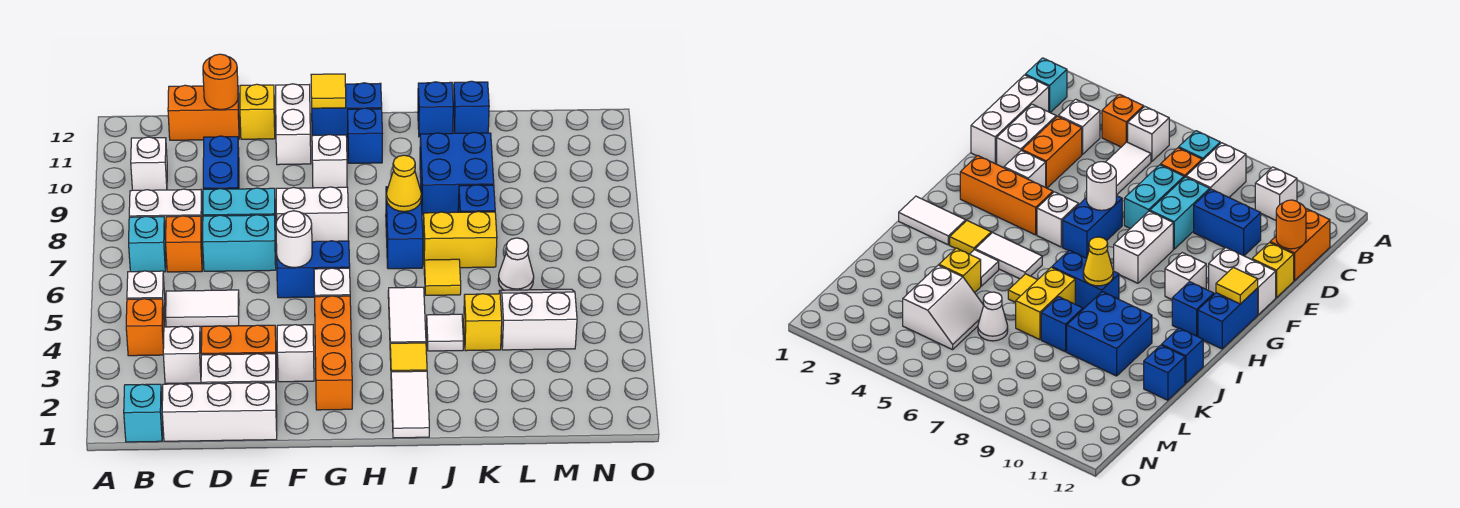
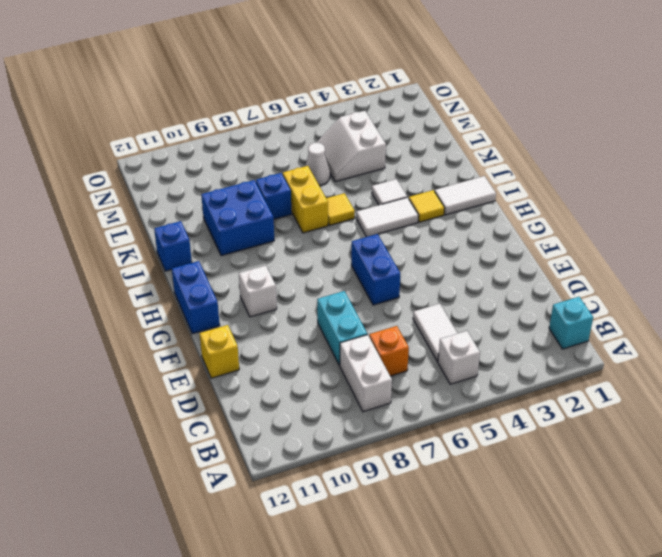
none -> orange brick B4 level 1
none -> cyan brick B7 level 1
none -> white brick B10 level 1
none -> white brick C1:E1 level 1

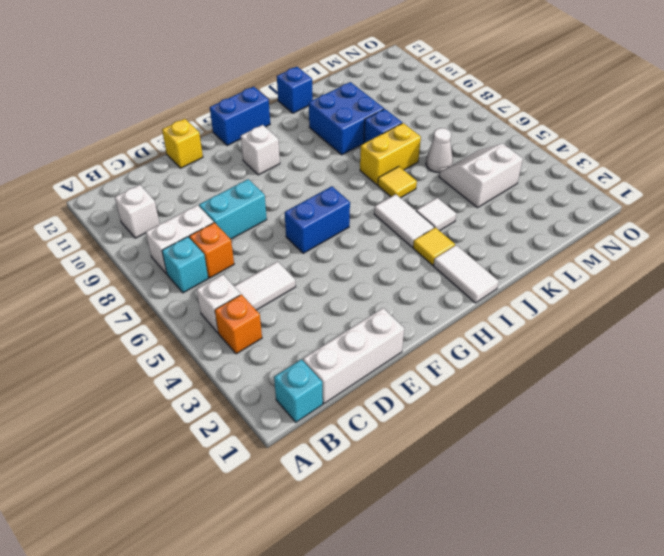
none -> white brick C3 level 1
none -> orange brick C12:D12 level 1
none -> white brick D2:E2 level 1
none -> orange brick D3:E3 level 1

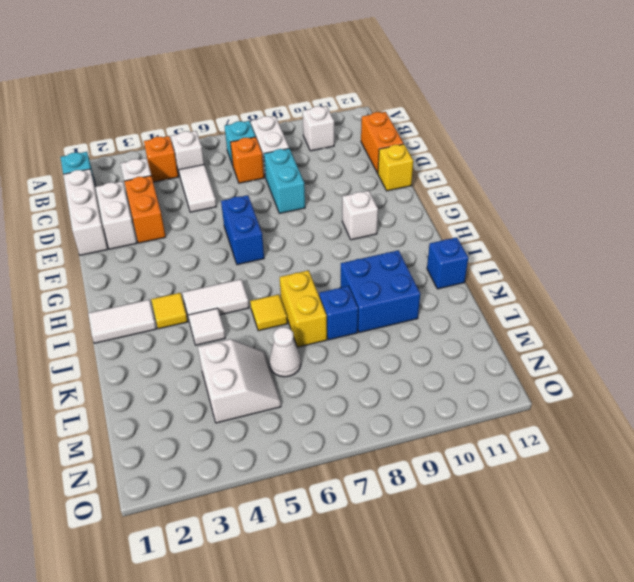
none -> cyan brick D7:E7 level 1
none -> blue brick D9:D10 level 1
none -> white brick F3 level 1
none -> white brick F8:G8 level 1

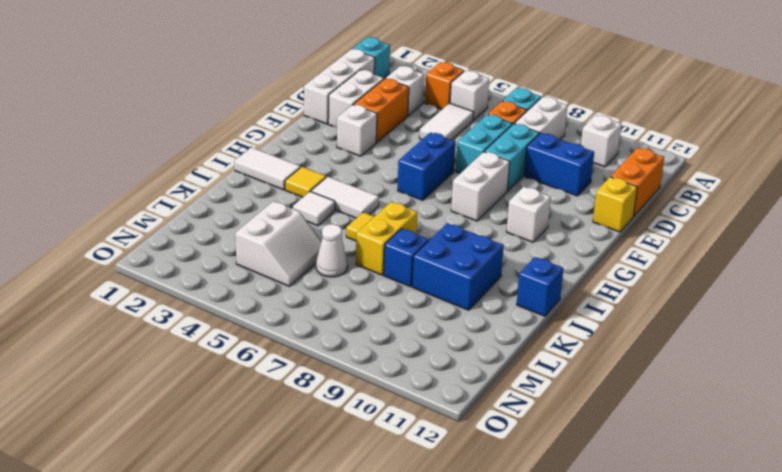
none -> white brick F11:F12 level 1
none -> orange brick G2:G4 level 1
none -> white brick G5 level 1
none -> blue brick G12:H12 level 1

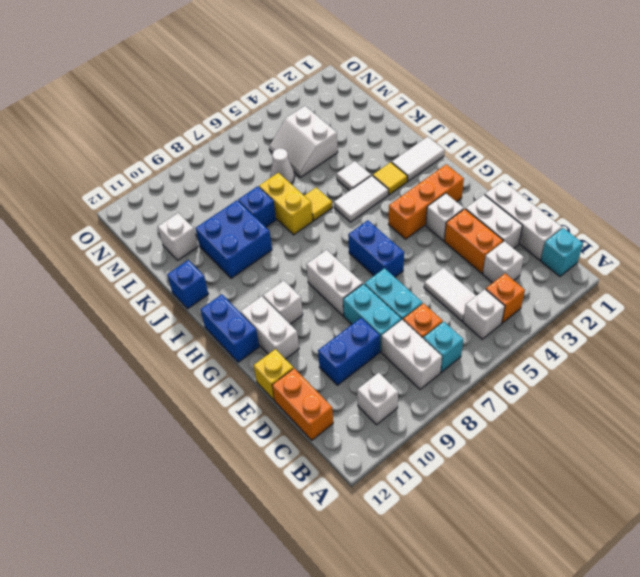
white brick F11:G11 level 1 -> white brick F11:F12 level 1
white brick L11 level 1 -> white brick G5 level 1
none -> blue brick H11 level 1
none -> blue brick I7:I8 level 1
none -> yellow brick K4 level 1
none -> blue brick K12 level 1

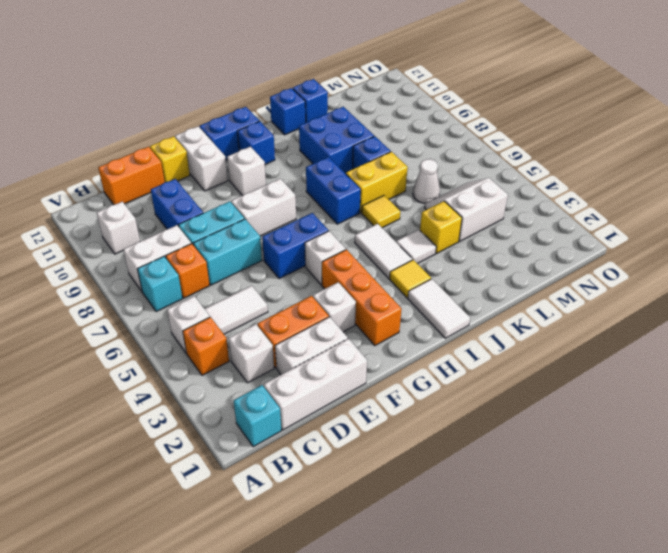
none -> orange round brick D12 level 2
none -> white round brick F6 level 2
none -> yellow tile G12 level 2
none -> yellow cone I8 level 2

